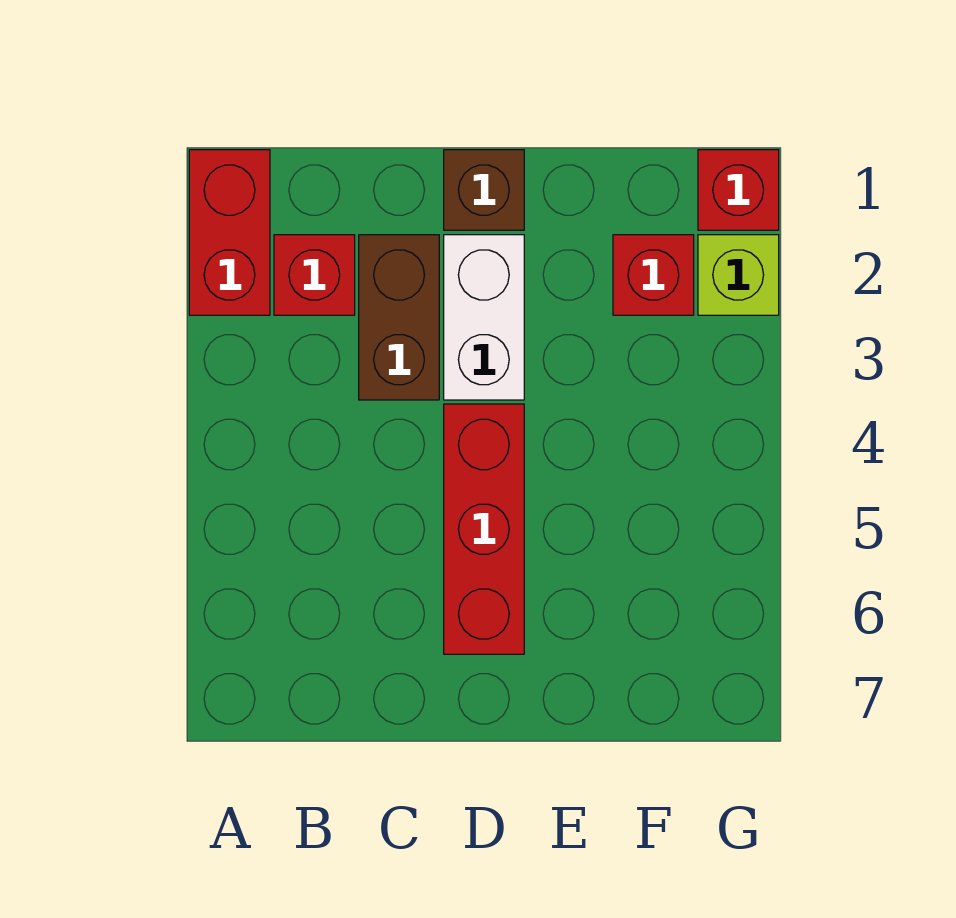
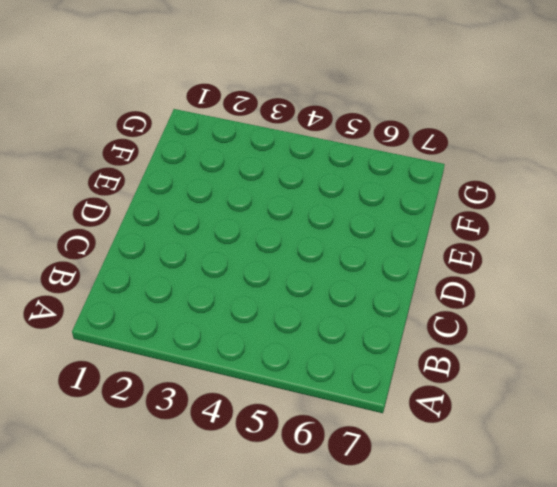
none -> red brick A1:A2 level 1
none -> red brick B2 level 1

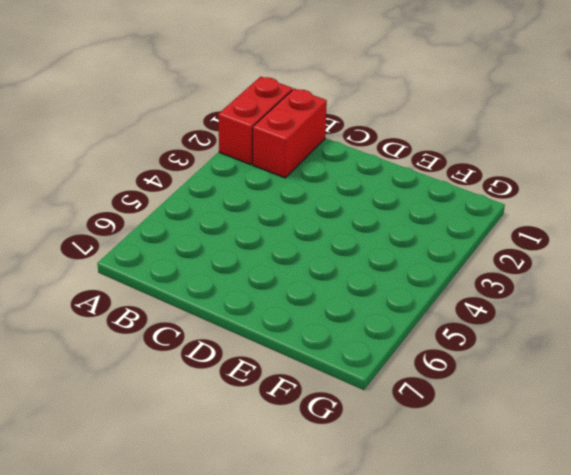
red brick B1:B2 level 1 -> red brick B2 level 1
none -> brown brick C2:C3 level 1
none -> brown brick D1 level 1

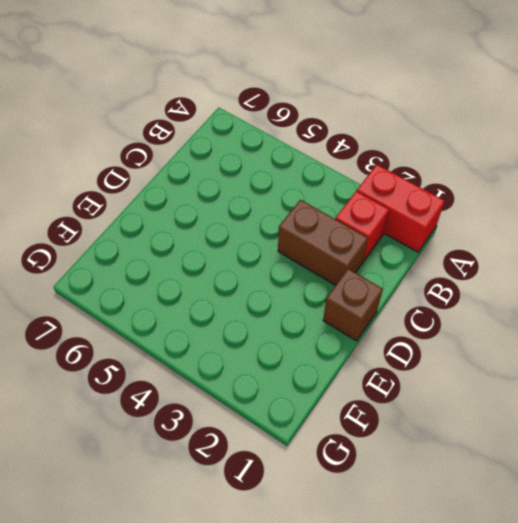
none -> white brick D2:D3 level 1
none -> red brick D4:D6 level 1

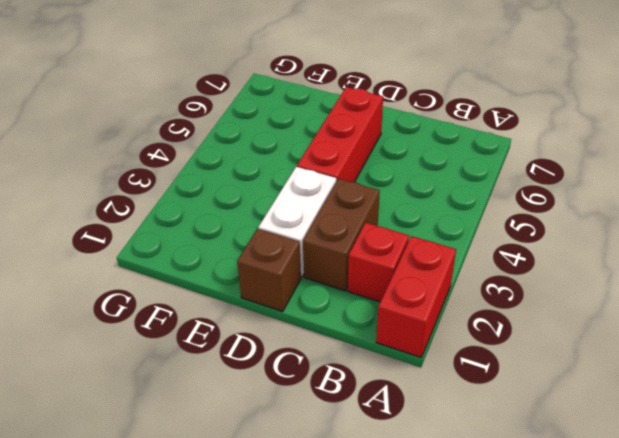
none -> red brick F2 level 1
none -> red brick G1 level 1

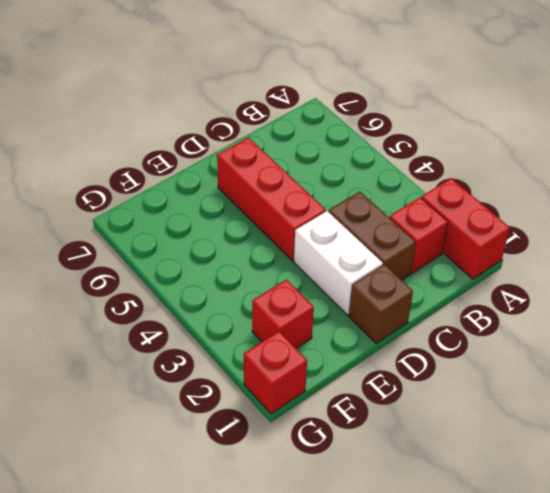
none -> lime brick G2 level 1

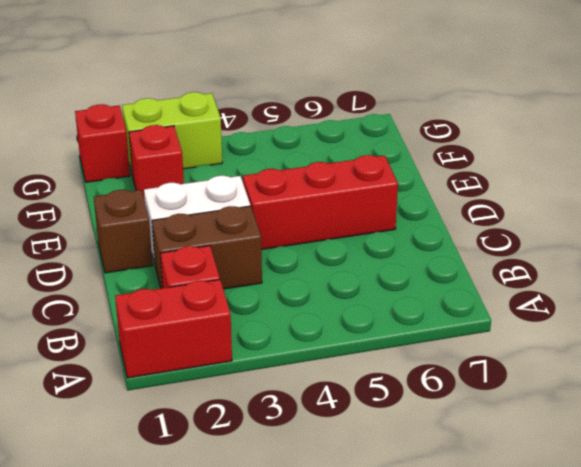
lime brick G2:G3 level 1 -> lime brick G2 level 1

